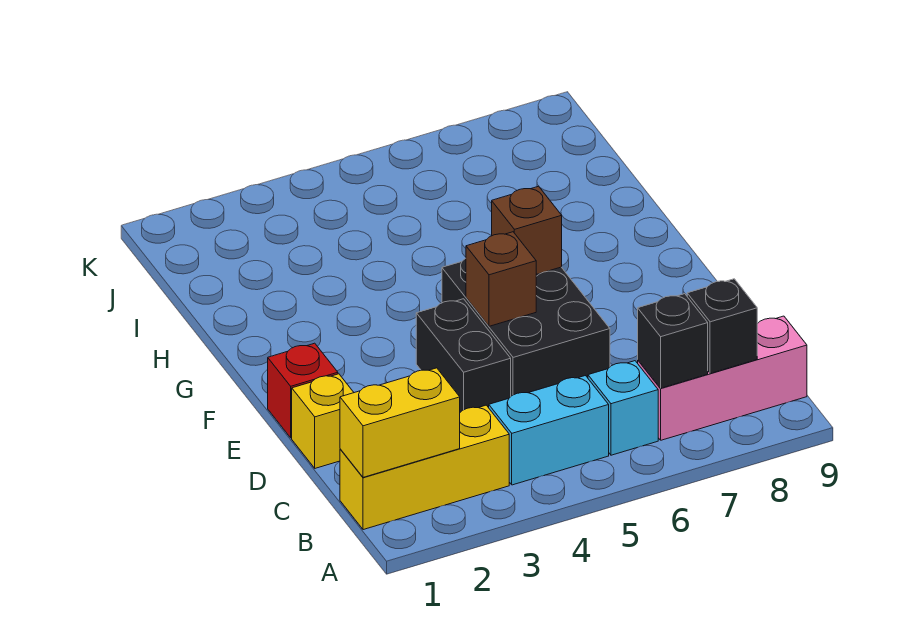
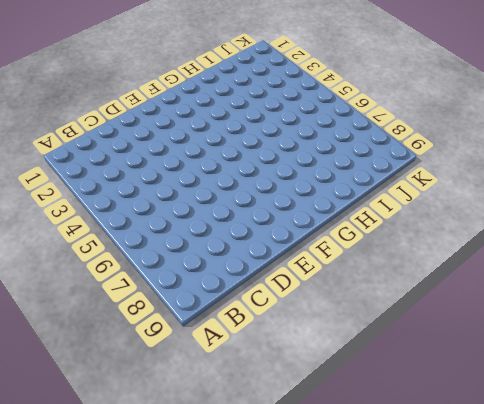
none -> yellow brick B1:B3 level 1
none -> cyan brick B4:B5 level 1
none -> cyan brick B6 level 1

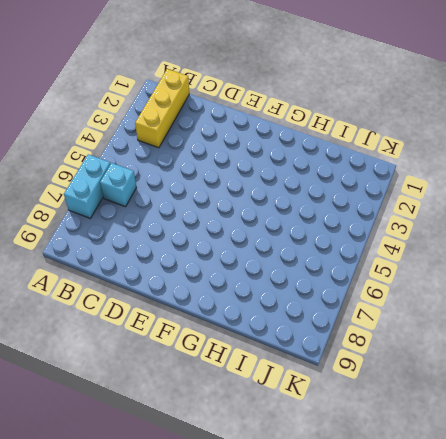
cyan brick A6:A7 level 1 -> cyan brick B4:B5 level 1
none -> pink brick B7:B9 level 1
none -> yellow brick D1 level 1
none -> black brick D4:E4 level 1

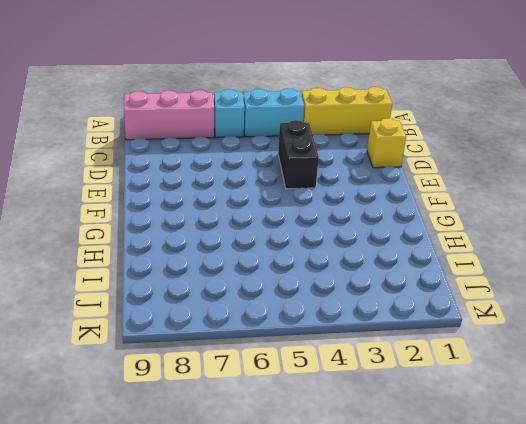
none -> black brick D5:F6 level 1
none -> red brick E1 level 1
none -> yellow brick B1:B2 level 2

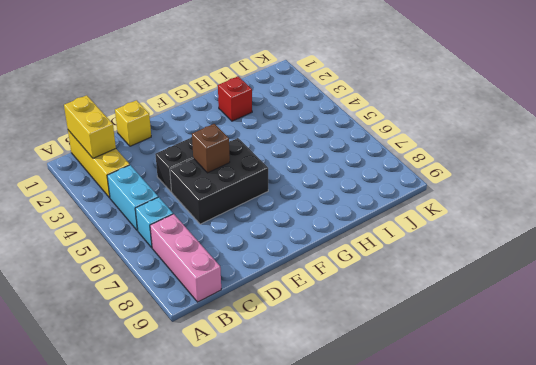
red brick H2 level 1 -> red brick E1 level 1
none -> black brick B7 level 2
none -> black brick B8 level 2
none -> brown brick F6 level 2

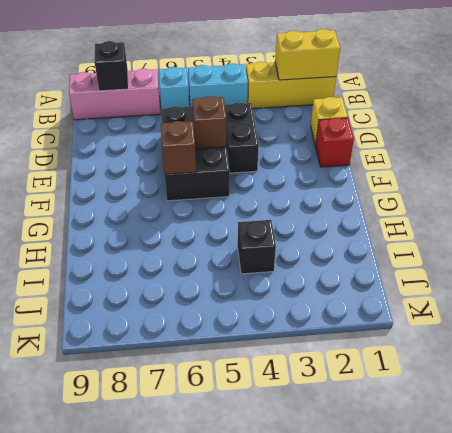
black brick I4 level 1 -> black brick B7 level 2

